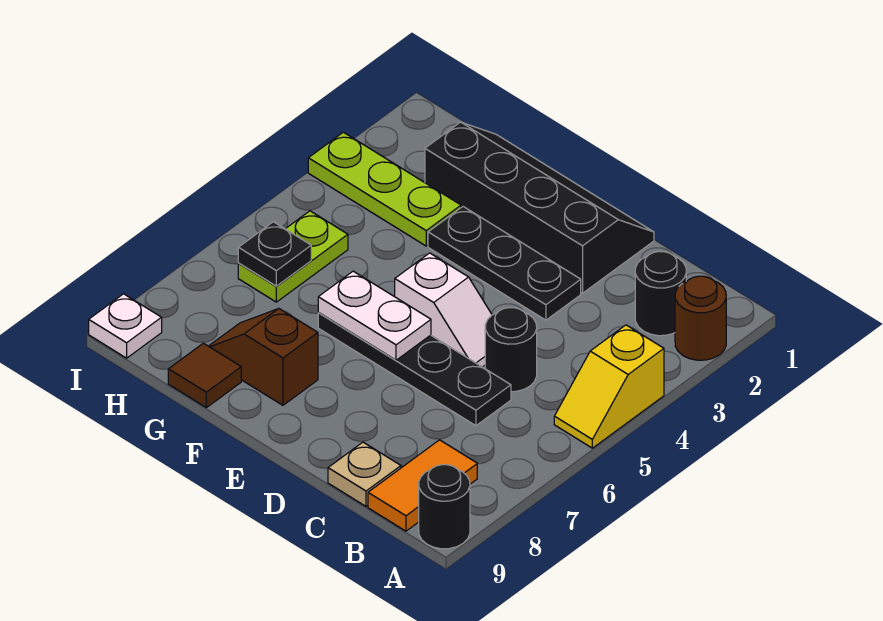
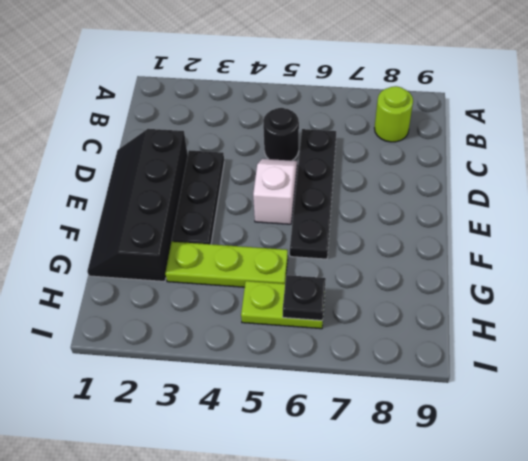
lime round brick B8 level 1 -> orange tile B8:B9 level 1
lime plate G3:G5 level 1 -> lime plate G3:I3 level 1
none -> brown round brick A2 level 1
none -> yellow slope A4:A5 level 1 top 4
none -> black round brick A9 level 1

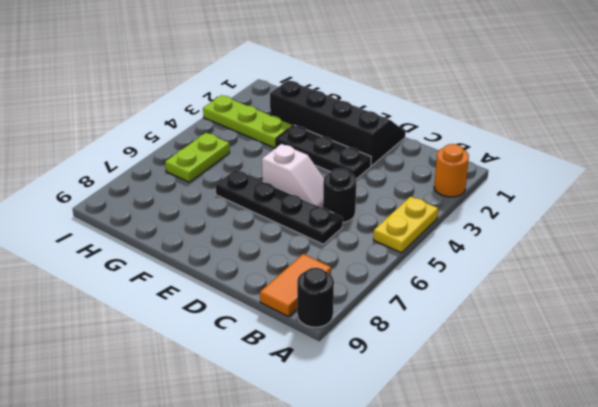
orange round brick A2 level 1 -> brown round brick A2 level 1
yellow plate A4:A5 level 1 -> yellow slope A4:A5 level 1 top 4
none -> black round brick B2 level 1
none -> tan plate C9 level 1
none -> brown slope F8:G8 level 1 top F

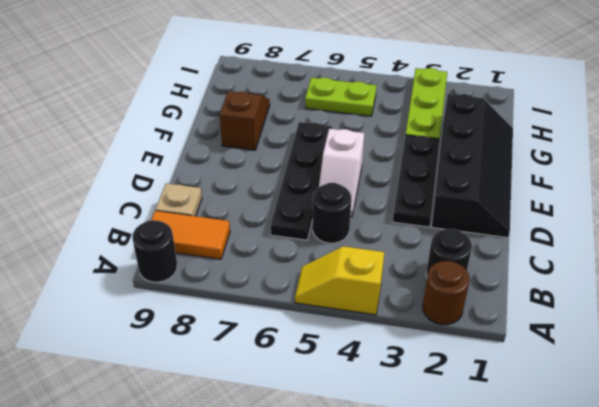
none -> brown tile G9 level 1
none -> white plate I9 level 1
none -> white plate E6:F6 level 2

